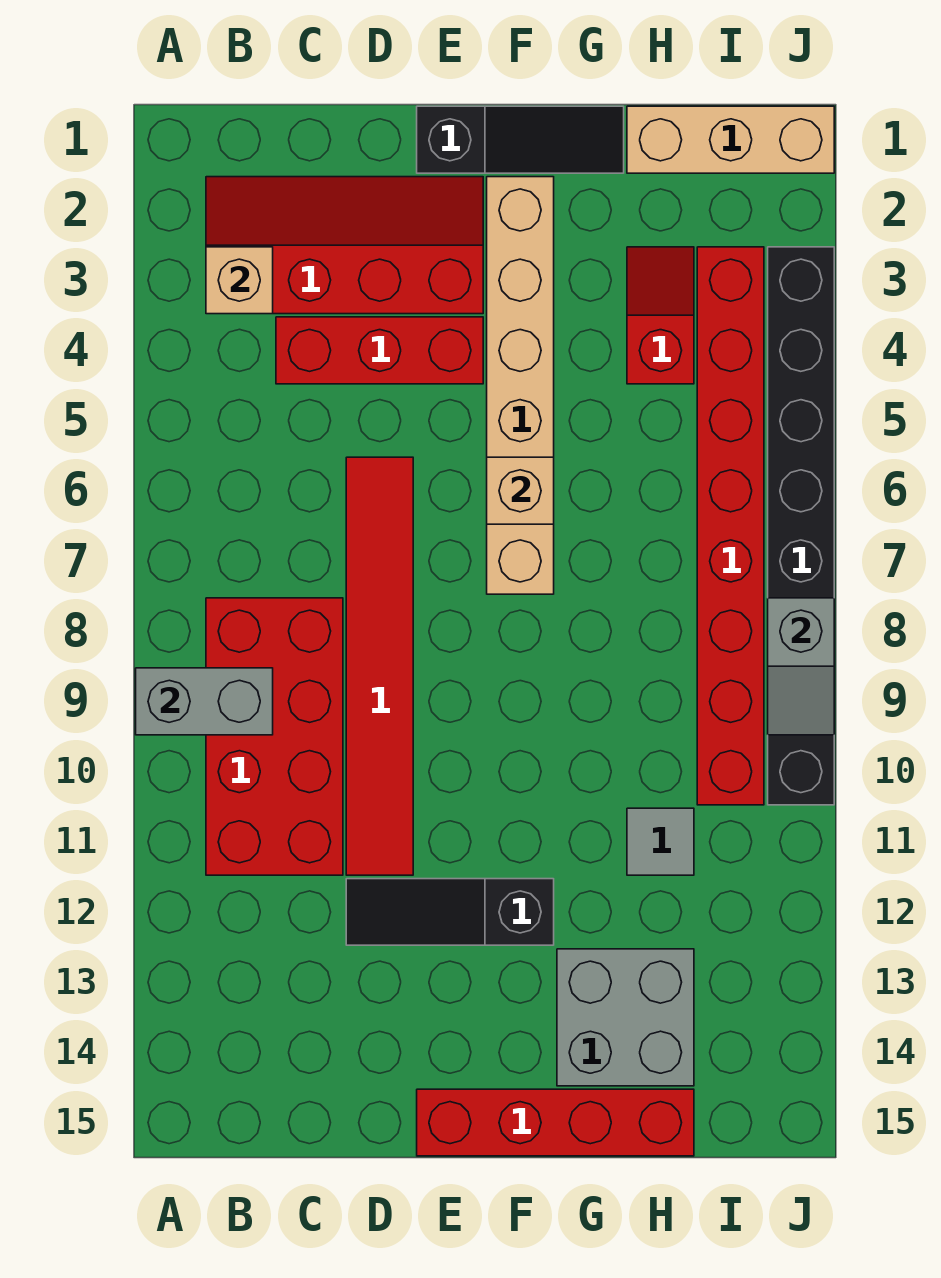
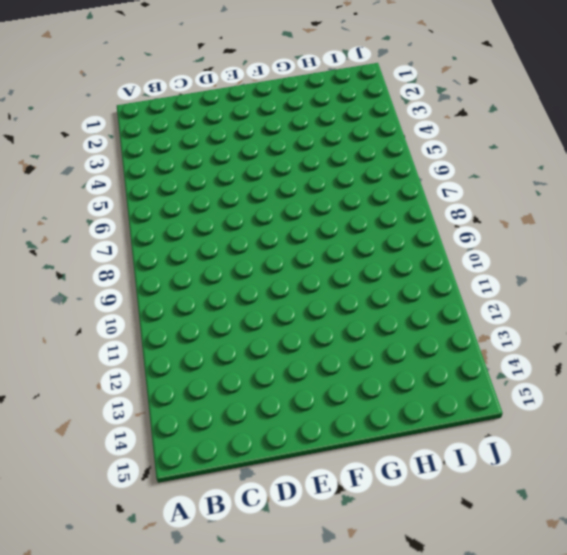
none -> red slope B2:E3 level 1 top 3
none -> red brick B8:C11 level 1
none -> red brick C4:E4 level 1

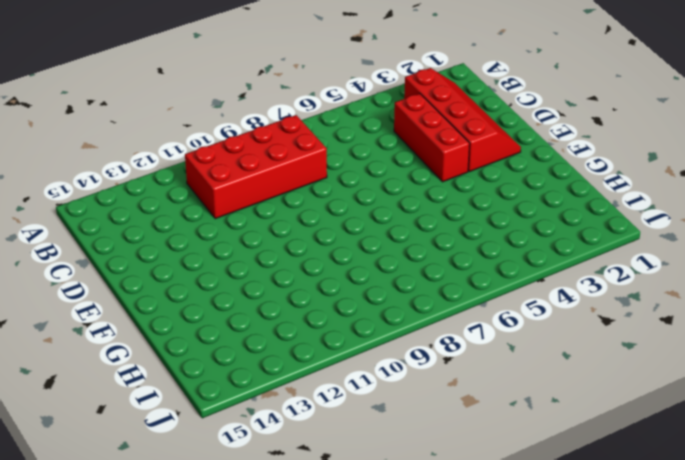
none -> red tile D6:D11 level 1
none -> black slope D12:F12 level 1 top F
none -> black slope E1:G1 level 1 top E

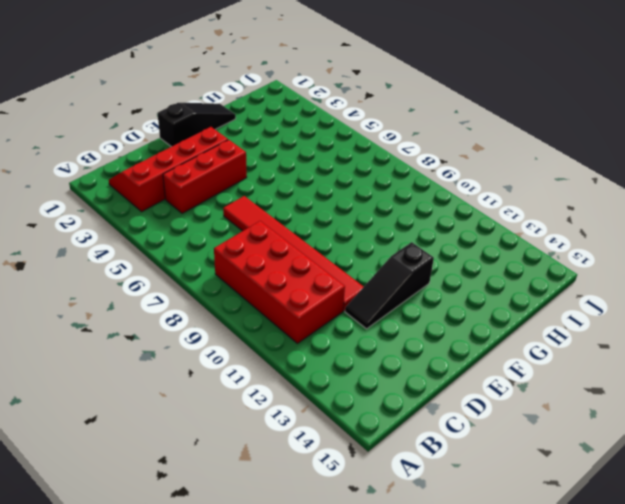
none -> red brick E15:H15 level 1
none -> tan brick F2:F7 level 1
none -> grey brick G13:H14 level 1

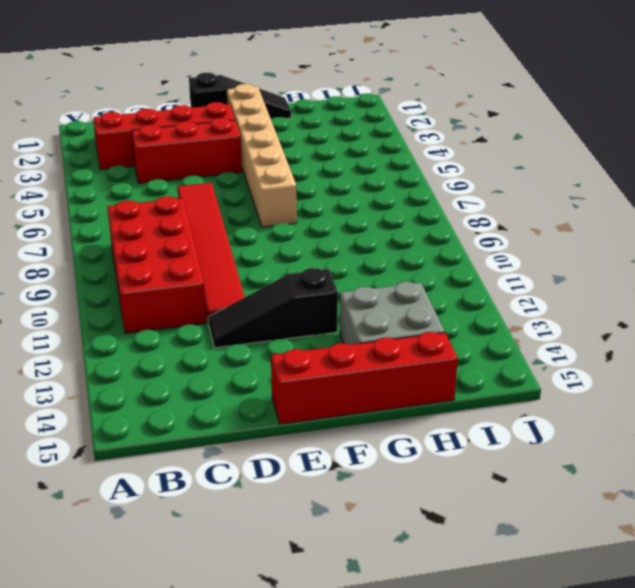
none -> tan brick H1:J1 level 1
none -> red slope H3:H4 level 1 top 4
none -> grey tile H11 level 1

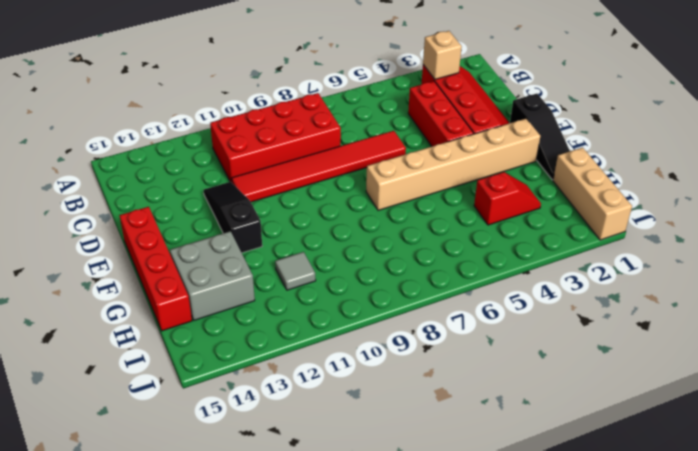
none -> red brick I3:I10 level 1
none -> black brick J3:J10 level 1
none -> grey brick A9:B9 level 2

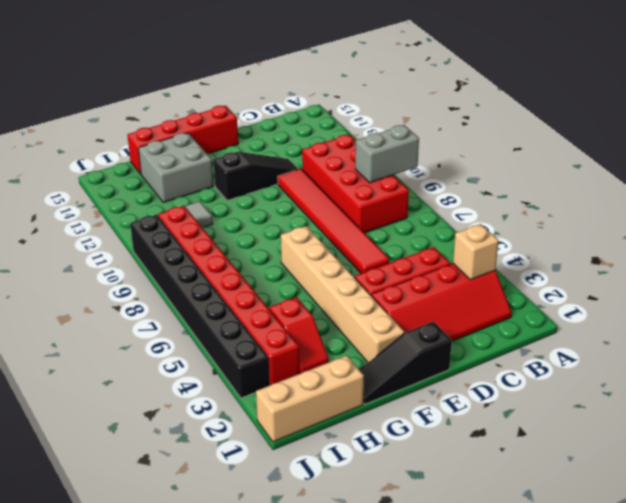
none -> tan brick F6 level 2
none -> grey slope J8:J9 level 2 top 8

